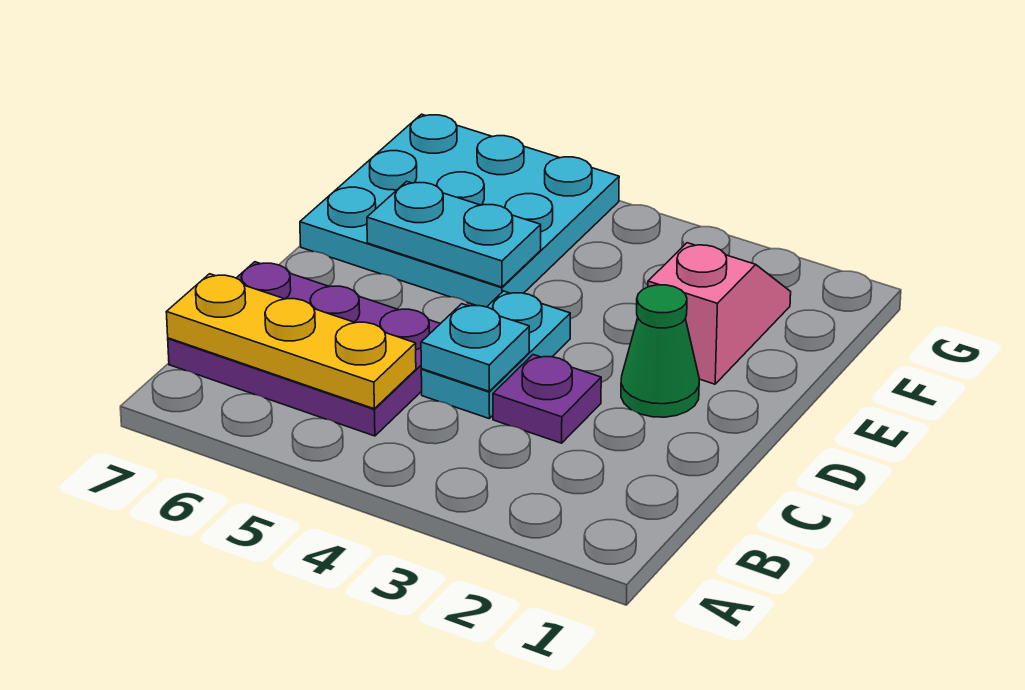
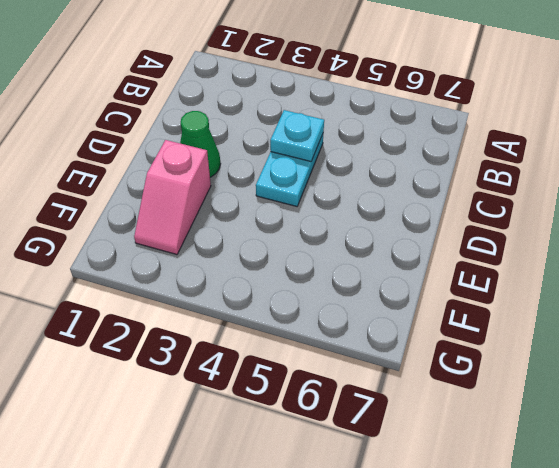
none -> purple plate B5:C7 level 1
none -> purple plate C3 level 1

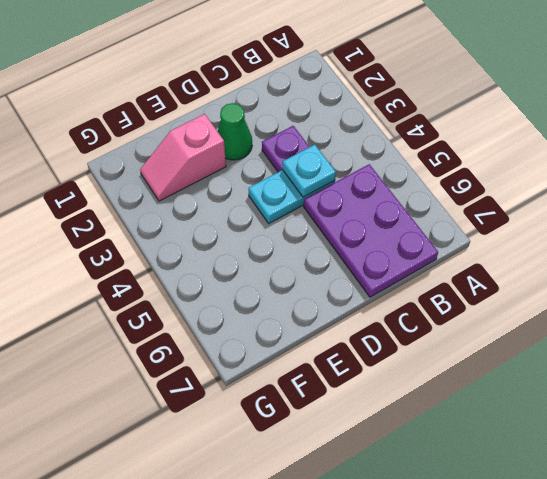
none -> cyan plate E5:G7 level 1
none -> yellow plate B5:B7 level 2

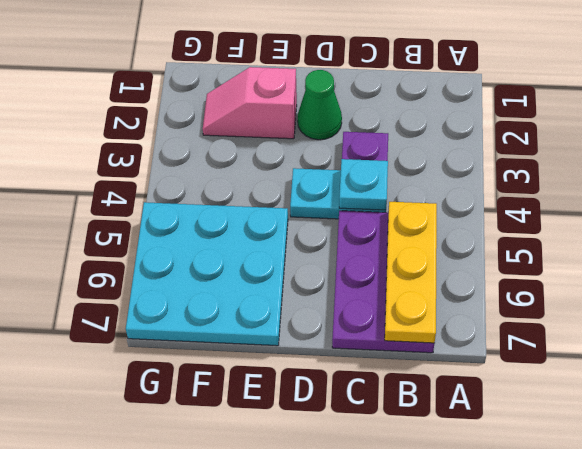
none -> cyan plate E5:E6 level 2

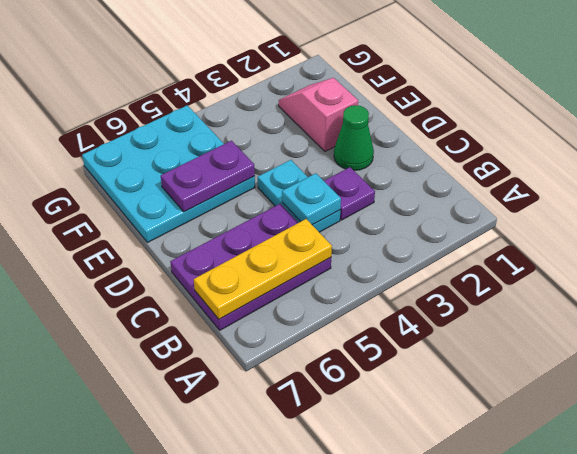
purple plate E5:E6 level 2 -> cyan plate E5:E6 level 2

